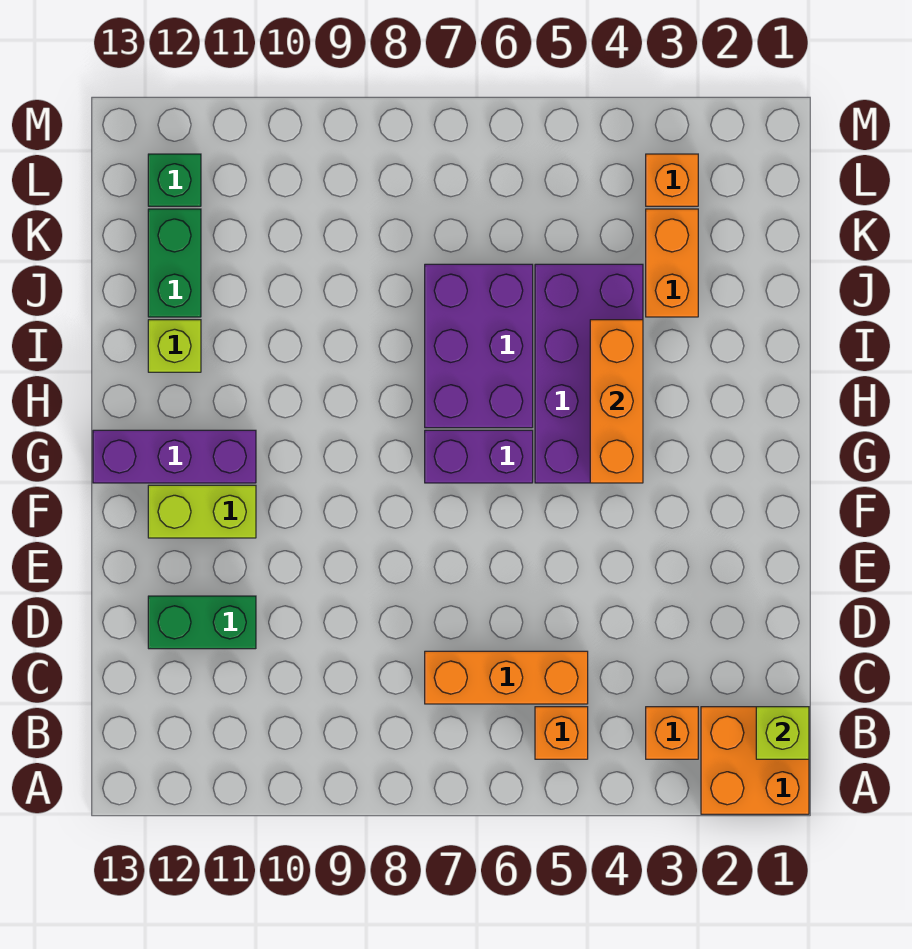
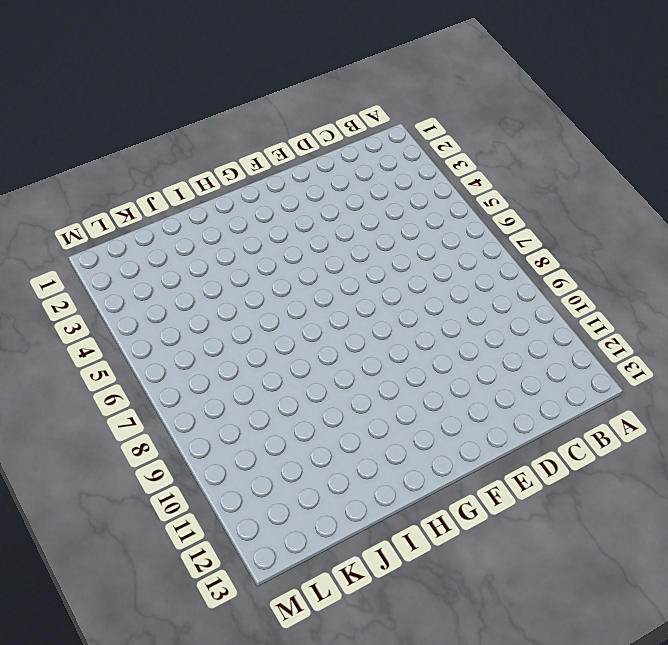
none -> orange brick A1:B2 level 1
none -> orange brick B3 level 1
none -> orange brick B5 level 1

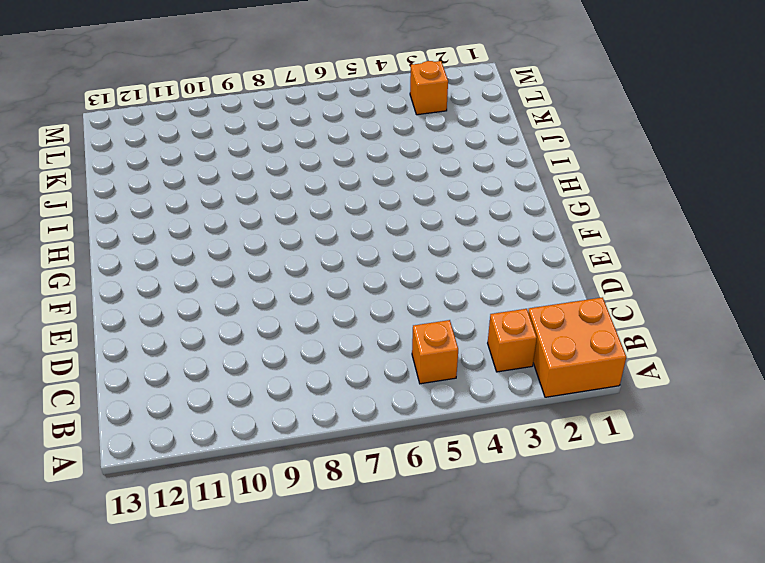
none -> orange brick C5:C7 level 1
none -> green brick D11:D12 level 1
none -> lime brick F11:F12 level 1

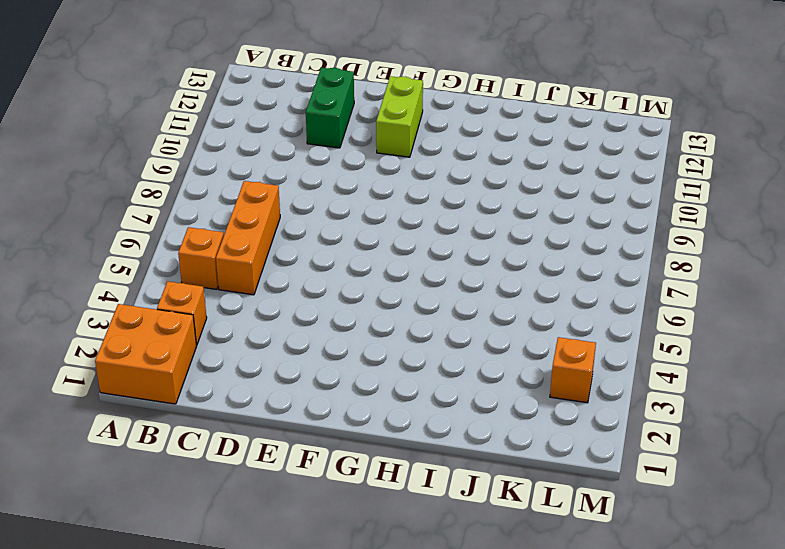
none -> purple brick G4:J5 level 1
none -> purple brick G6:G7 level 1
none -> purple brick G11:G13 level 1

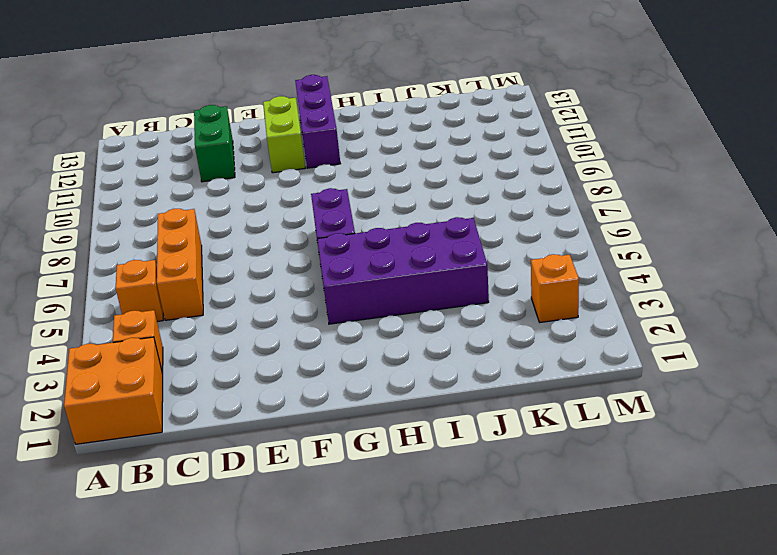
none -> purple brick H6:J7 level 1
none -> lime brick I12 level 1
none -> orange brick J3:K3 level 1

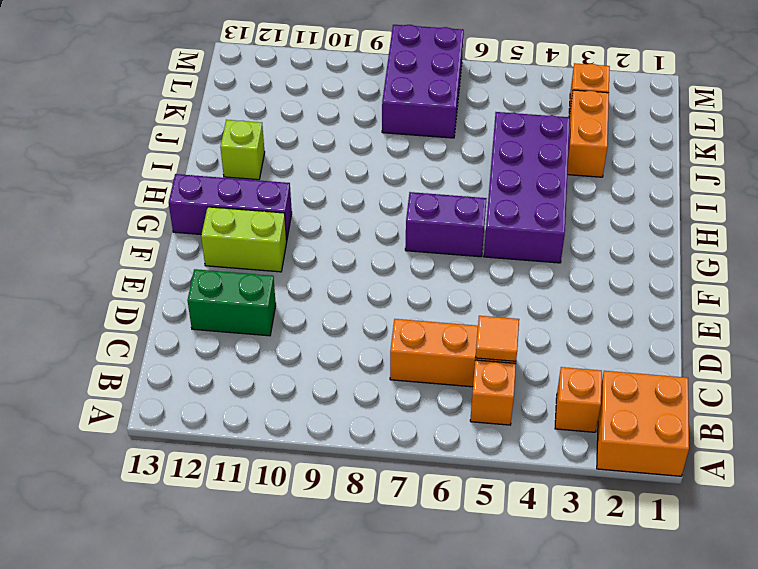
orange tile C5 level 2 -> none
purple brick K7:M8 level 1 -> purple brick H6:J7 level 1
none -> green brick J12:K12 level 1
none -> green brick L12 level 1
none -> lime brick B1 level 2

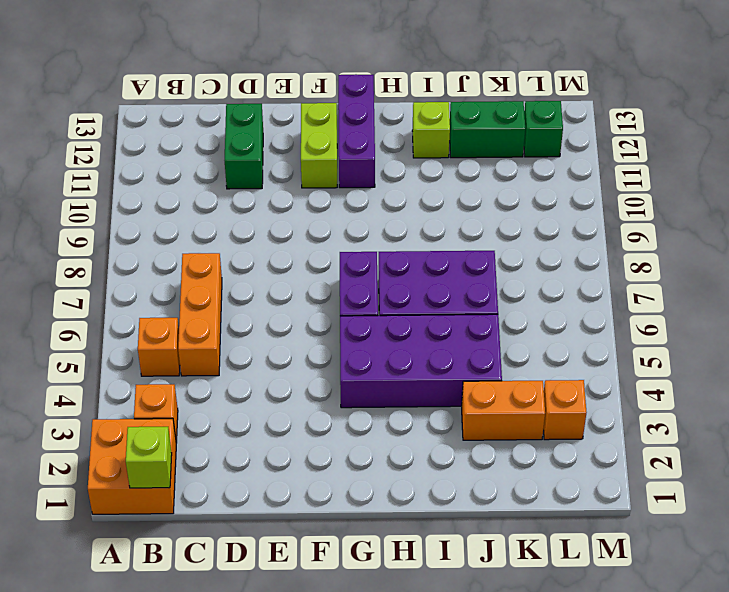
none -> orange brick G4:I4 level 2

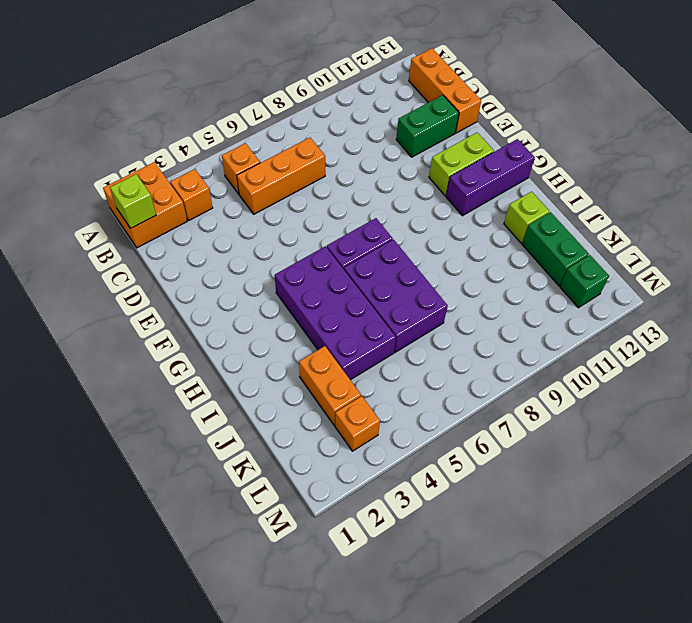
orange brick B13:D13 level 1 -> orange brick G4:I4 level 2

